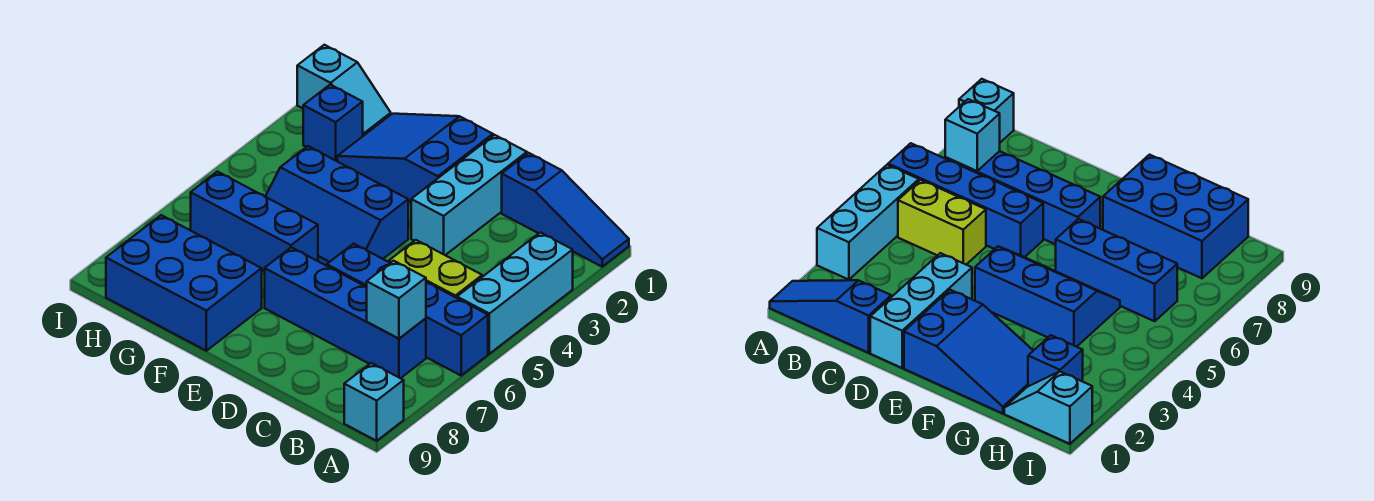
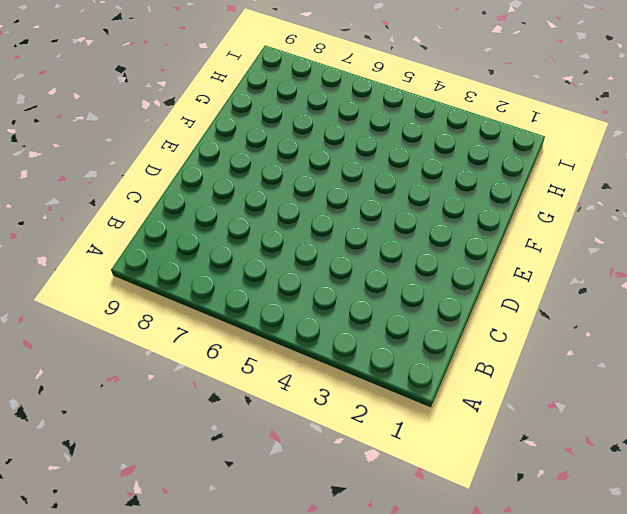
none -> blue slope A1:C1 level 1 top C
none -> cyan brick A3:A5 level 1
none -> blue brick A6:D6 level 1

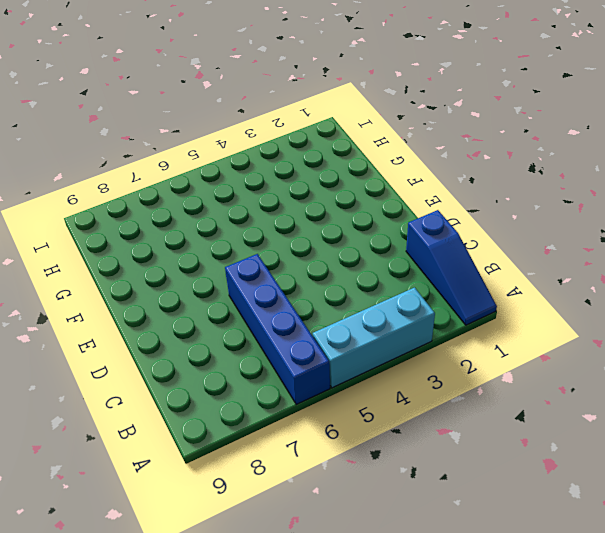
none -> cyan brick A9 level 1
none -> lime brick B5:C5 level 1
none -> blue brick B7:E7 level 1

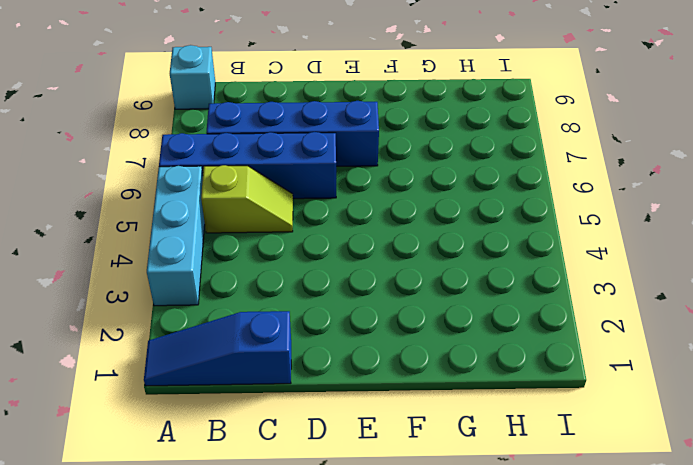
lime slope B5:C5 level 1 top B -> lime brick B5:C5 level 1
none -> cyan brick D1:D3 level 1
none -> blue slope E1:G2 level 1 top E
none -> blue slope E4:G5 level 1 top 4

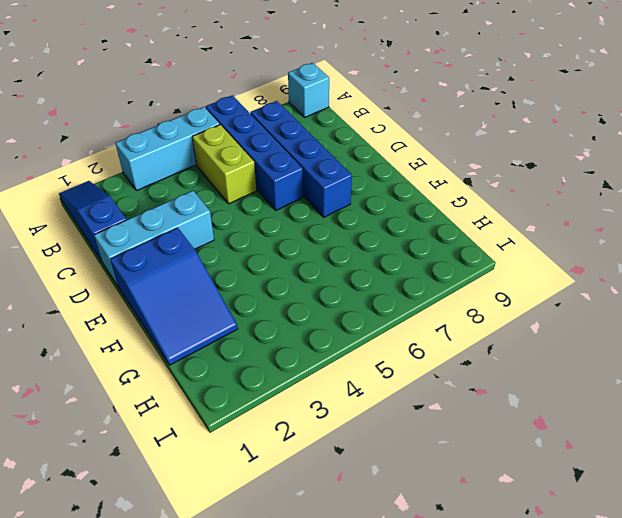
none -> blue slope E4:G5 level 1 top 4
none -> blue brick F6:H6 level 1
none -> blue brick F8:H9 level 1

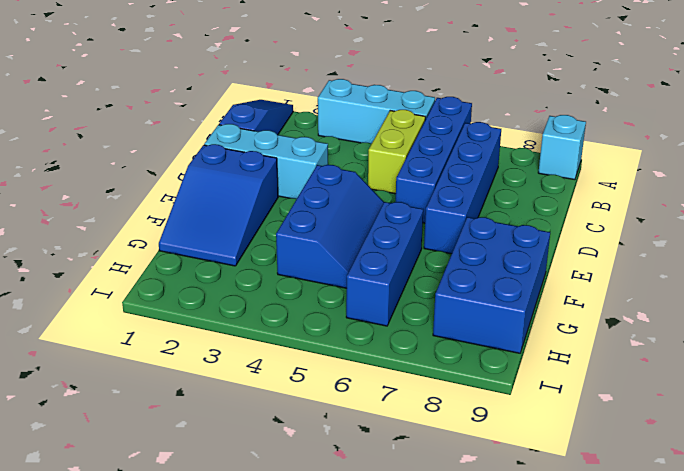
none -> cyan slope H1:I1 level 1 top I
none -> blue brick H2 level 1
none -> cyan brick B7 level 2

